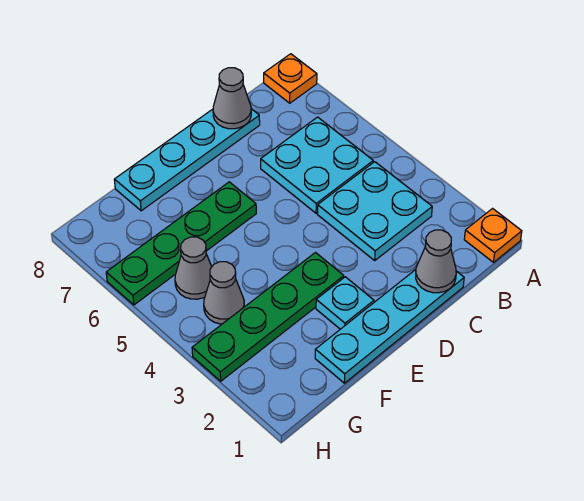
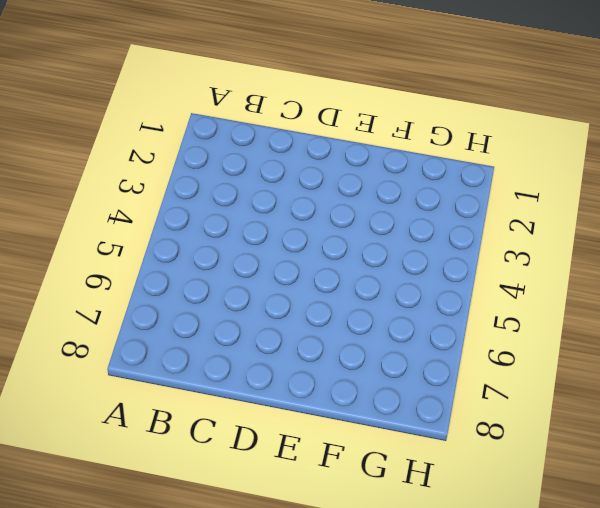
none -> orange plate A1 level 1
none -> orange plate A8 level 1
none -> cyan plate B3:C4 level 1

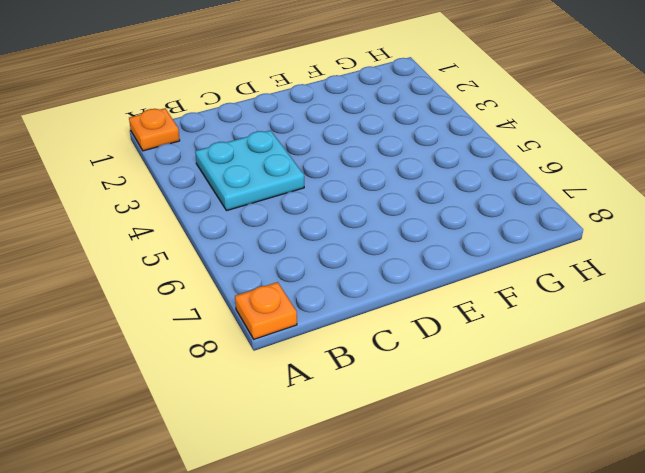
none -> cyan plate B5:C6 level 1
none -> cyan plate C1:F1 level 1
none -> cyan plate C8:F8 level 1

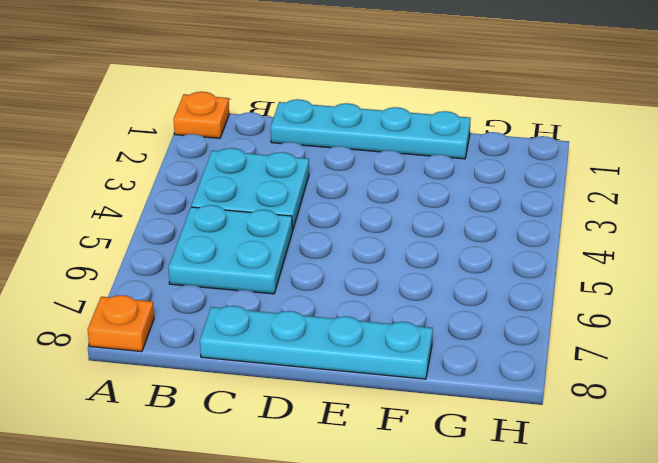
none -> cyan plate E2 level 1
none -> green plate E3:H3 level 1
none -> green plate E6:H6 level 1

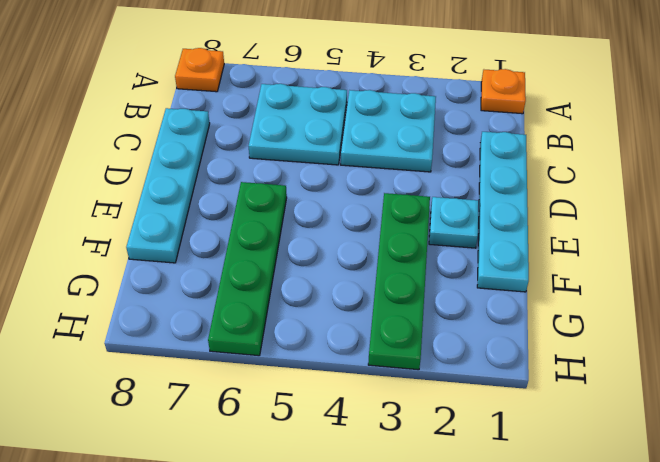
none -> grey cone G4 level 1
none -> grey cone G5 level 1
none -> grey cone C1 level 2

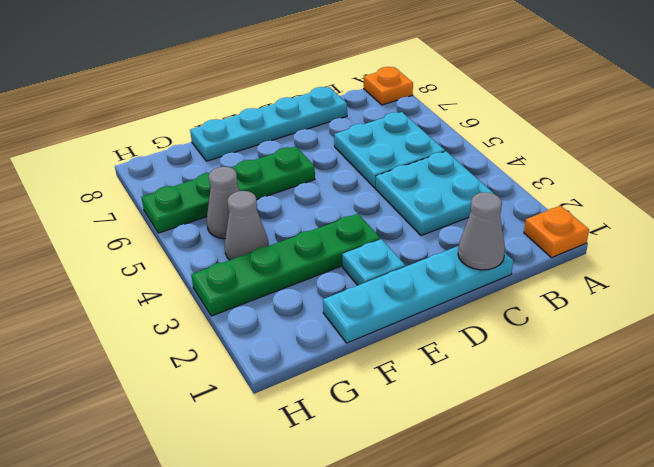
none -> grey cone C8 level 2

